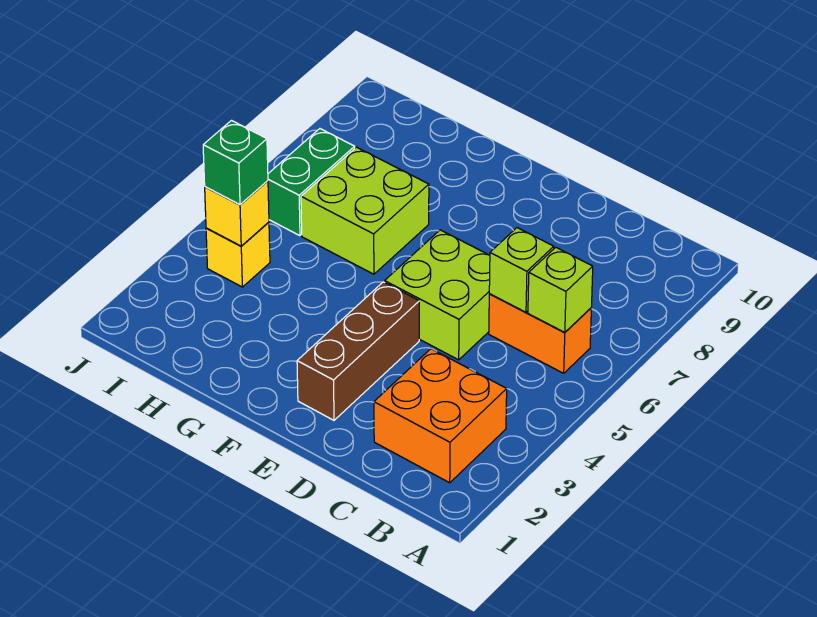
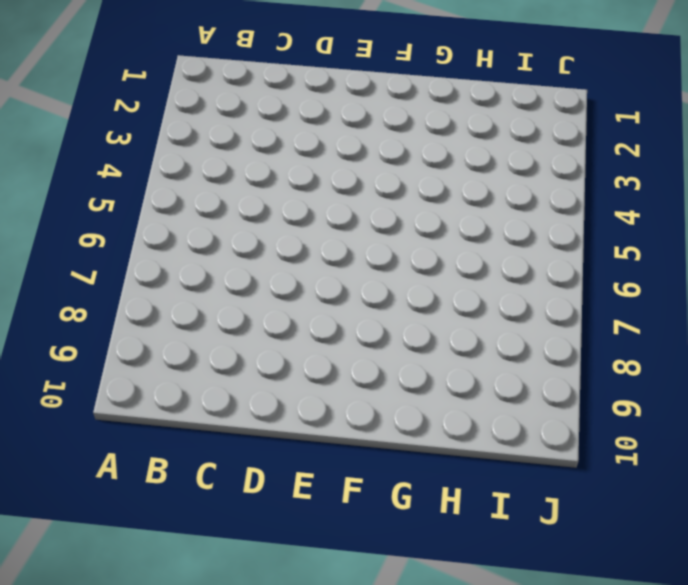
none -> orange brick B2:C3 level 1
none -> orange brick B6:C6 level 1

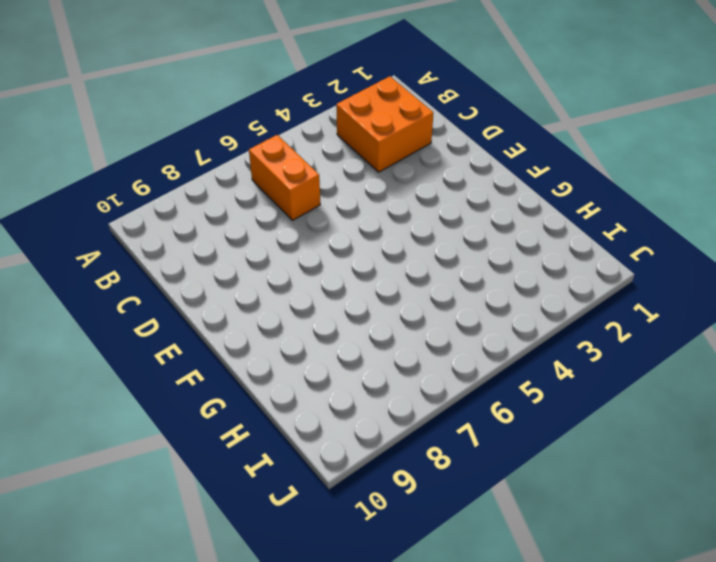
none -> lime brick D5:E6 level 1
none -> brown brick E2:E4 level 1

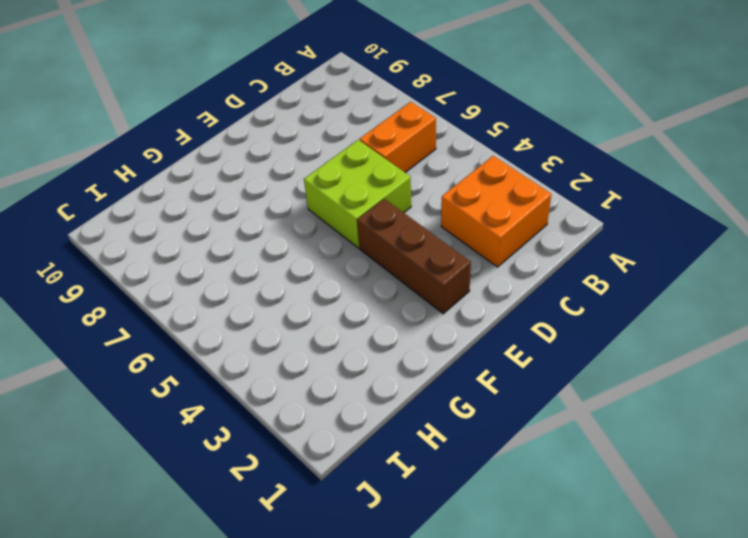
none -> lime brick G6:H7 level 1
none -> yellow brick I4 level 1

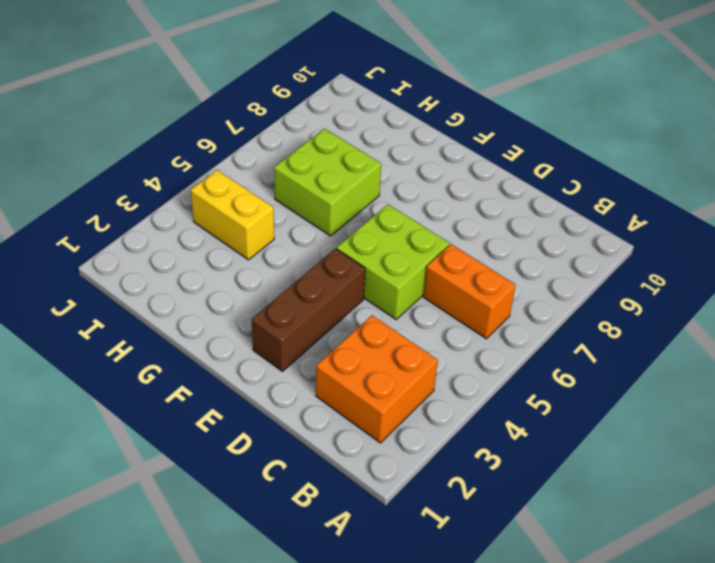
yellow brick H4:I4 level 1 -> yellow brick I4 level 1
none -> green brick I6:I7 level 1
none -> lime brick B6 level 2

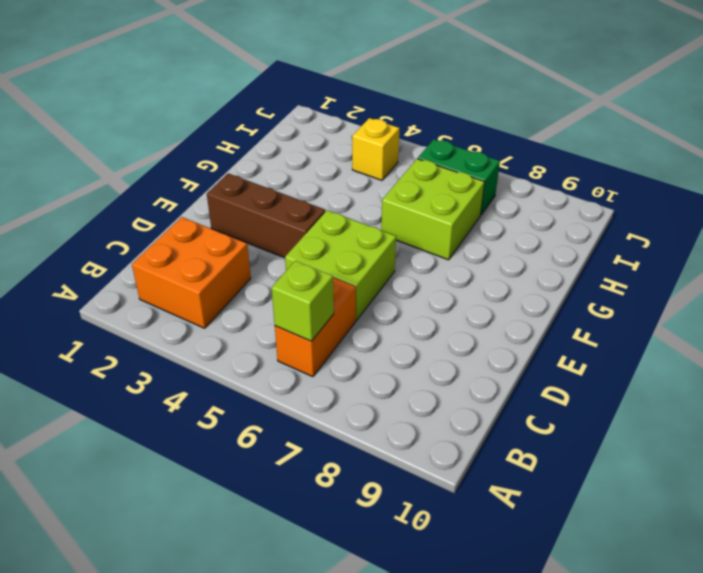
none -> lime brick C6 level 2
none -> yellow brick I4 level 2

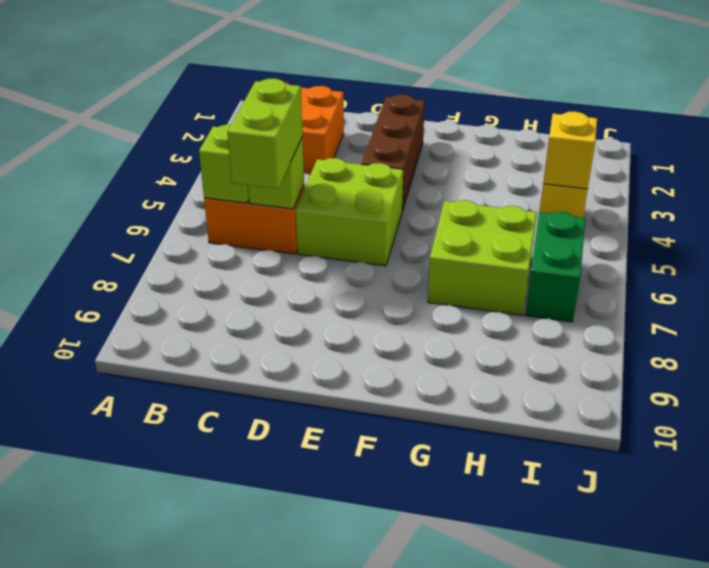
lime brick C6:C7 level 3 -> none
none -> green brick I4 level 3

